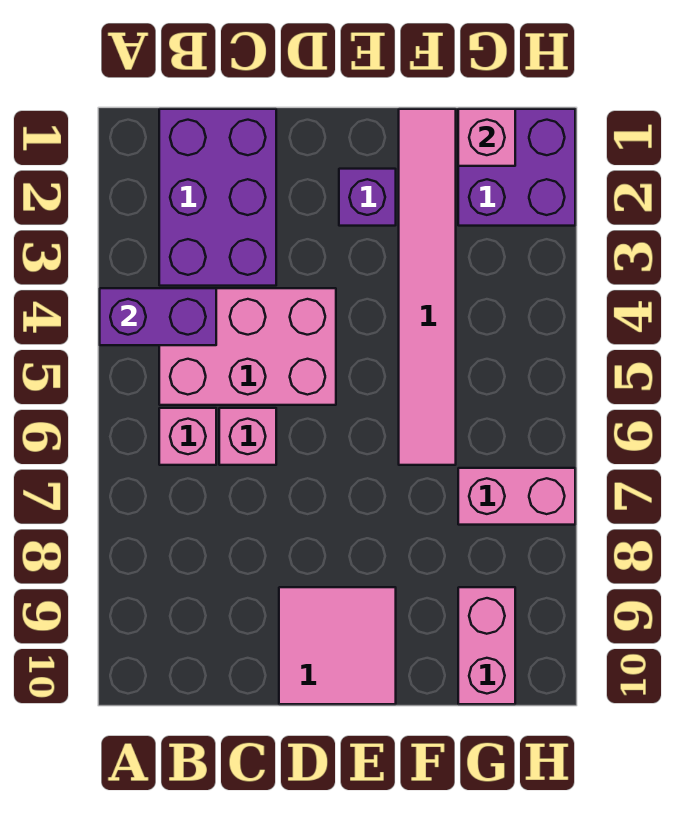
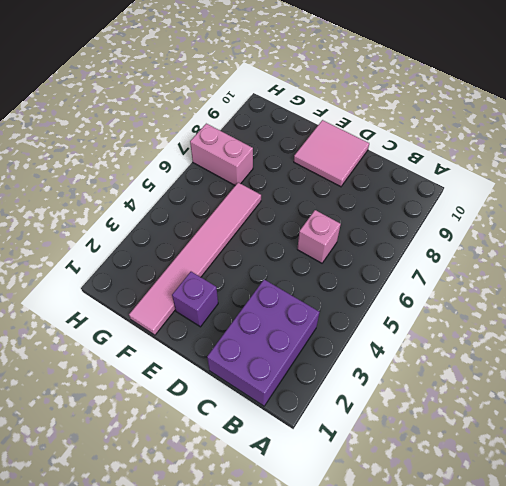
none -> pink brick B4:D5 level 1
none -> pink brick B6 level 1
none -> purple brick G1:H2 level 1

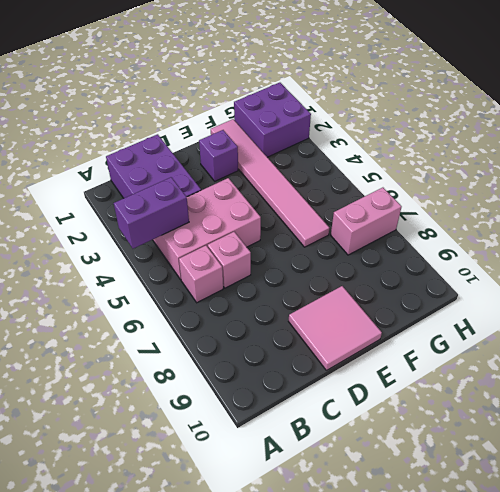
none -> pink brick G9:G10 level 1
none -> pink brick G1 level 2

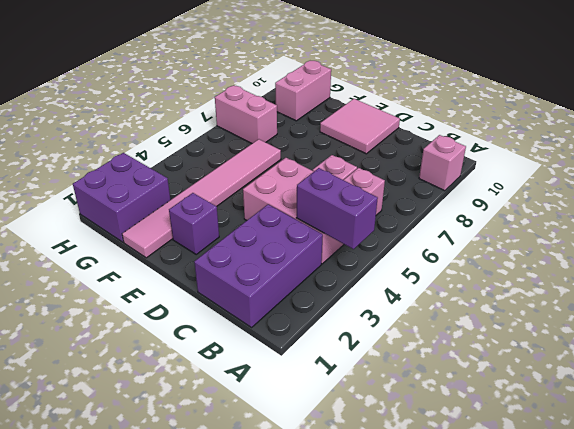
pink brick A9 level 1 -> pink brick G1 level 2

